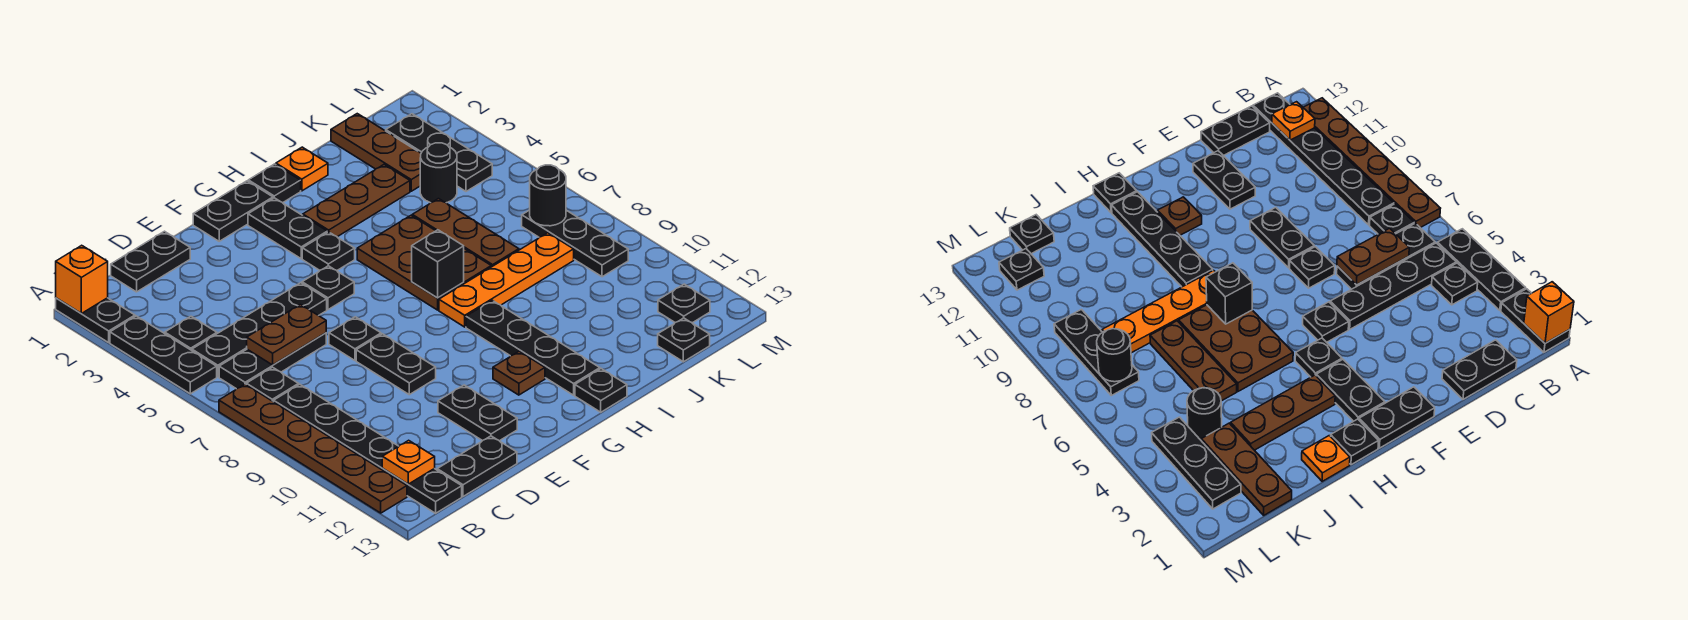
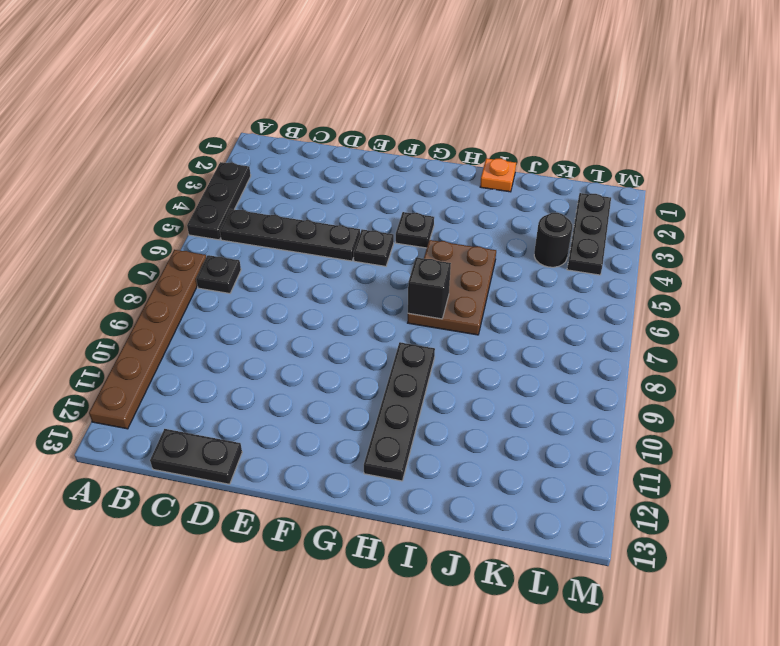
none -> black plate A1:A2 level 1
none -> black plate B4 level 1
none -> black plate B6:D6 level 1
none -> black plate B8:B13 level 1

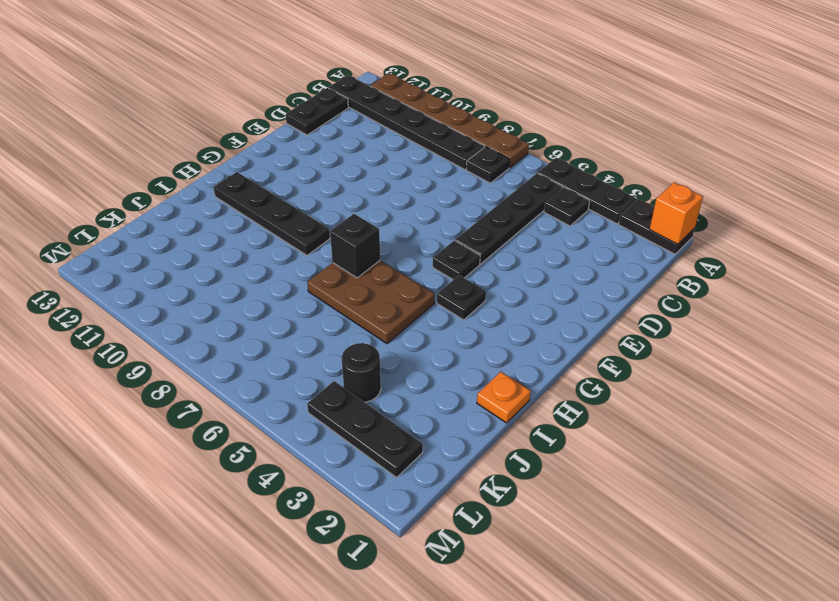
none -> black plate B6:D6 level 1
none -> black plate C1:D1 level 1
none -> black plate E7 level 1
none -> black plate E8:E9 level 1

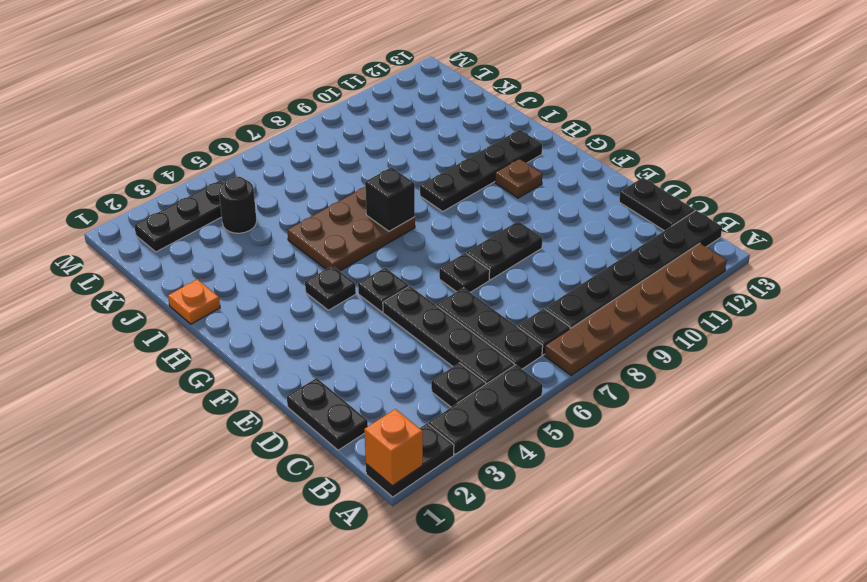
none -> black plate E11:E12 level 1
none -> black plate F1:G1 level 1
none -> black plate G2:G3 level 1
none -> black plate H1 level 1

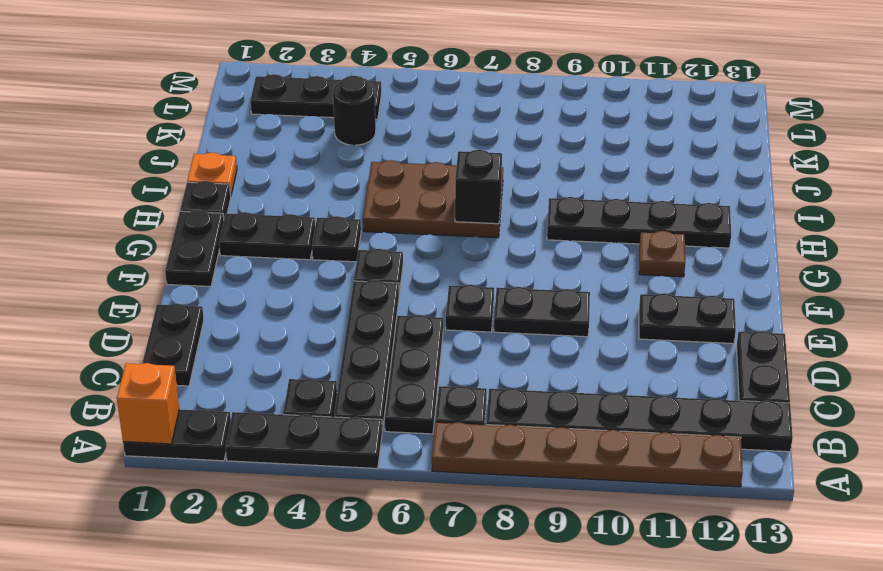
none -> brown plate H3:J3 level 1
none -> orange plate H8:K8 level 1
none -> black plate H13 level 1
none -> brown plate J5:J7 level 1

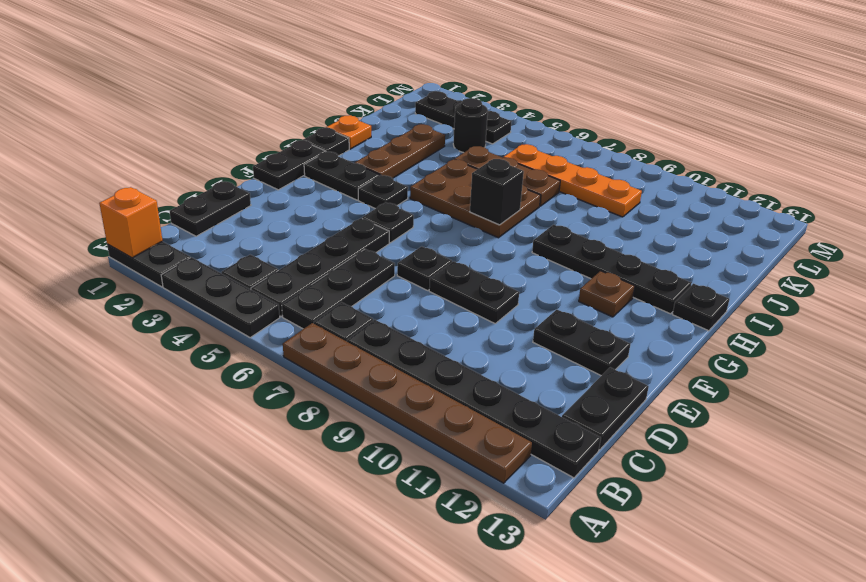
orange plate K6:K9 level 1 -> orange plate H8:K8 level 1
none -> brown plate K1:K3 level 1
none -> black plate K13 level 1
none -> black plate L7:L9 level 1
none -> black plate L12 level 1

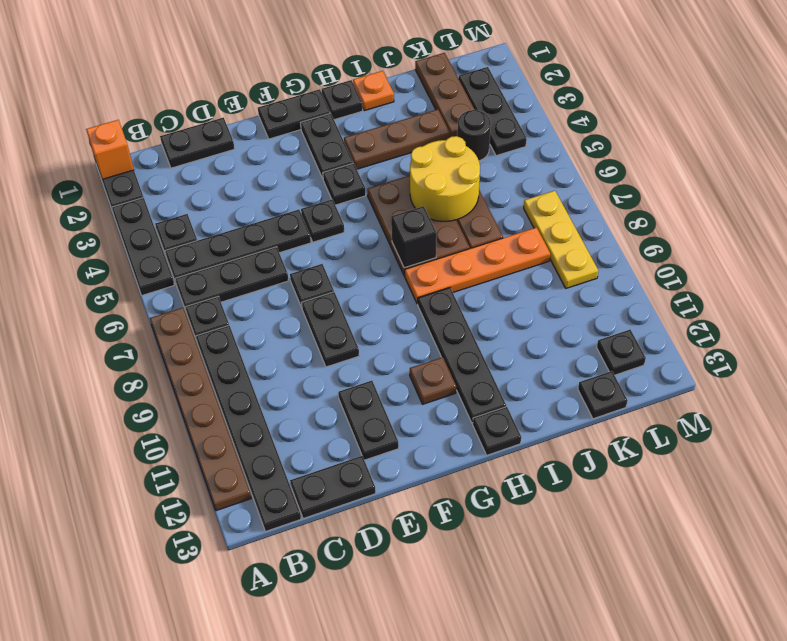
yellow round brick I5:J6 level 2 -> none
yellow plate L7:L9 level 1 -> black plate L7:L9 level 1
none -> orange plate B12 level 2
none -> brown plate C6:D6 level 2
none -> black round brick L7 level 2

